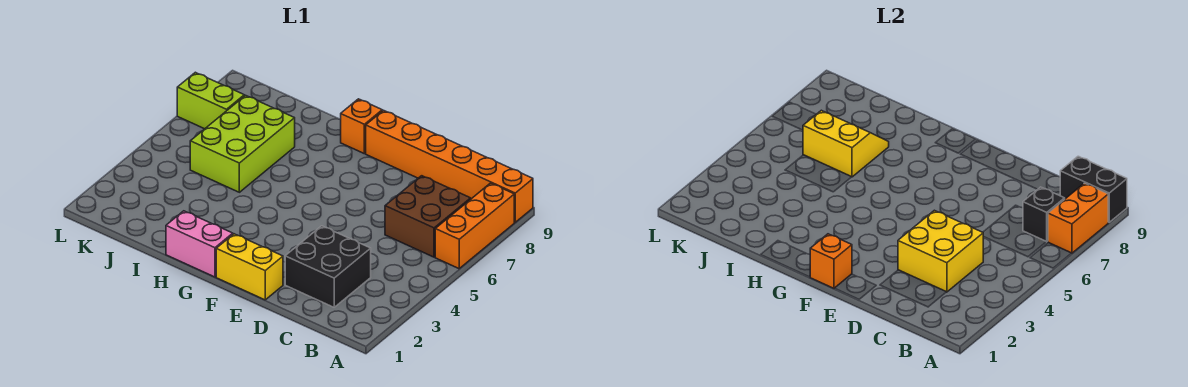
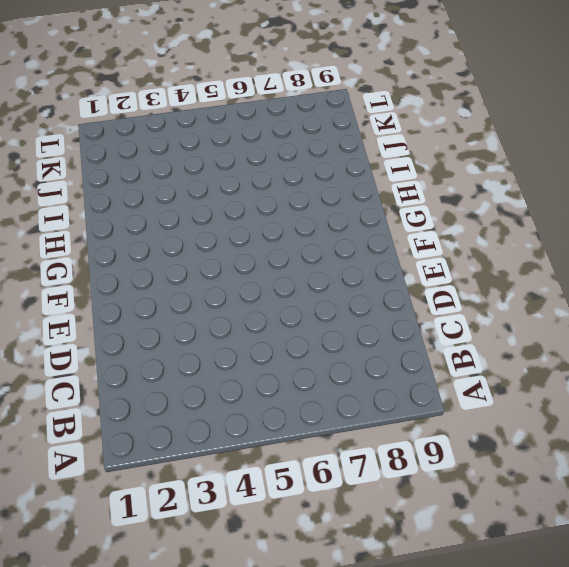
none -> orange brick A6:A8 level 1
none -> orange brick A9:F9 level 1
none -> brown brick B6:C7 level 1

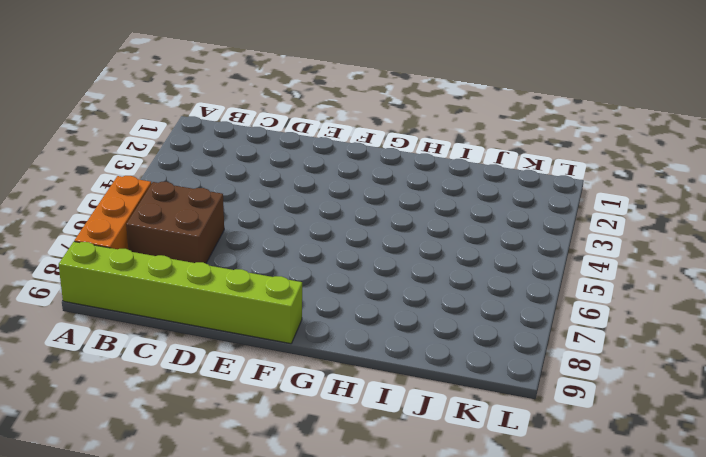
lime brick A9:F9 level 1 -> orange brick A9:F9 level 1
none -> black brick C2:D3 level 1
none -> yellow brick E1:F1 level 1
none -> pink brick G1:H1 level 1

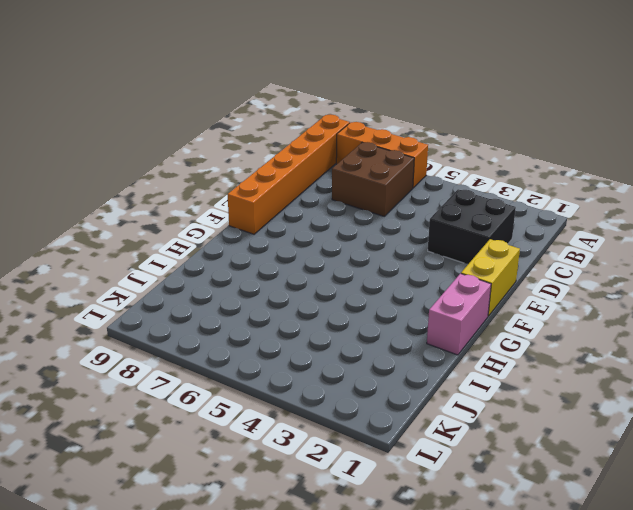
none -> orange brick G9 level 1
none -> lime brick I5:J7 level 1
none -> lime brick K7:L7 level 1

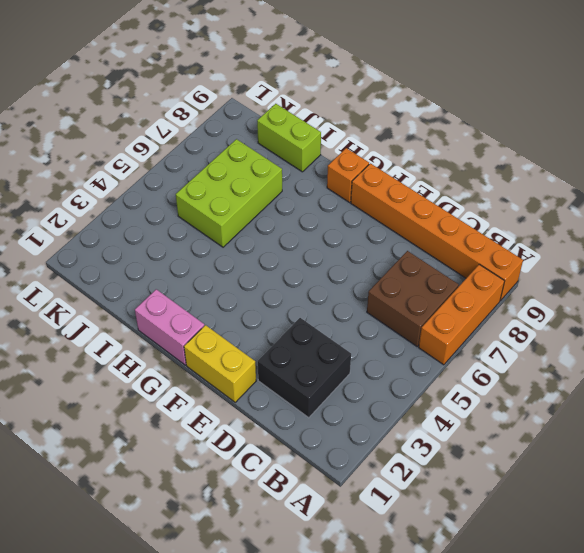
lime brick I9:J9 level 1 -> lime brick K7:L7 level 1
none -> orange brick A7:A8 level 2
none -> black brick A9:B9 level 2
none -> black brick B7 level 2

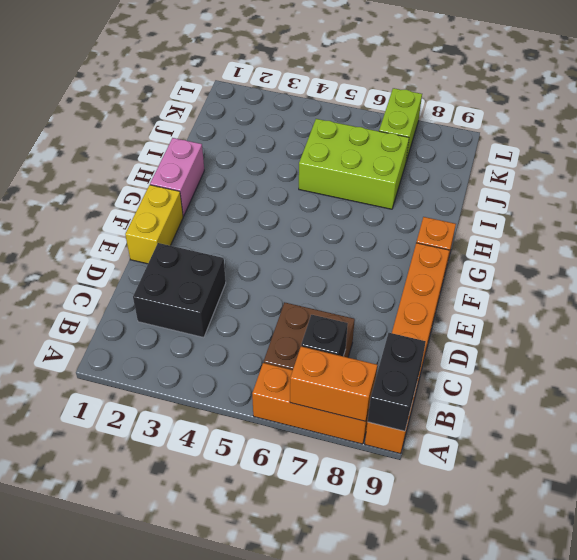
none -> yellow brick C3:D4 level 2
none -> orange brick F1 level 2
none -> yellow slope I6:J7 level 2 top 6

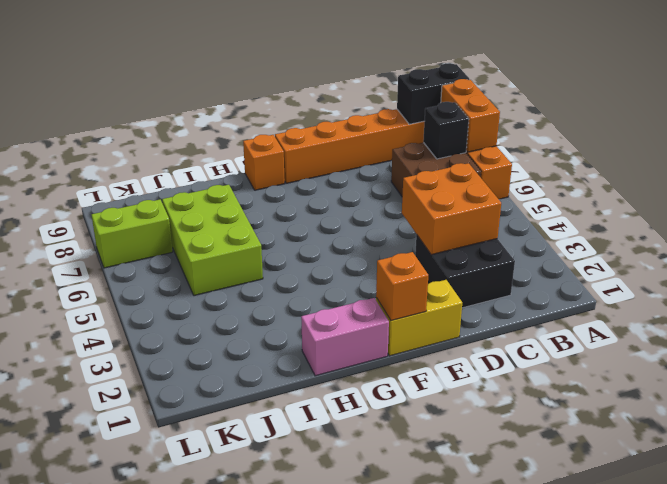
orange brick C3:D4 level 2 -> yellow brick C3:D4 level 2
none -> yellow slope I6:J7 level 2 top 6

